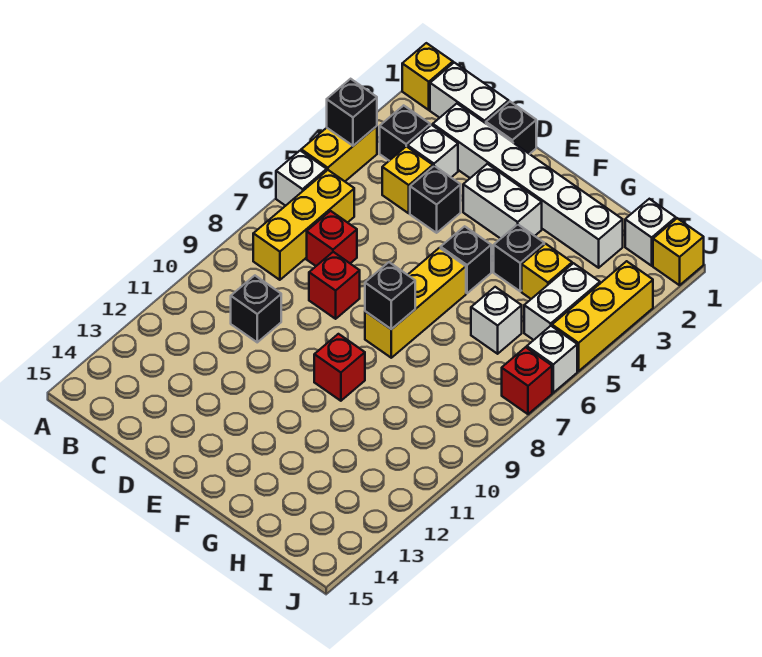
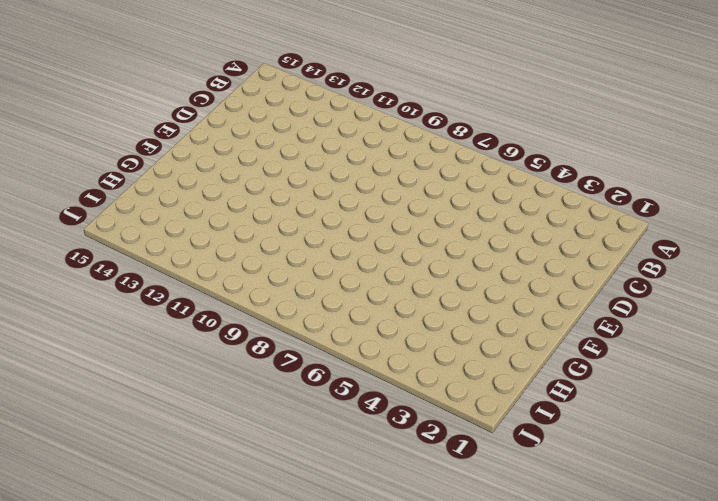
none -> yellow brick A1 level 1
none -> yellow brick A4:A5 level 1
none -> white brick A6 level 1

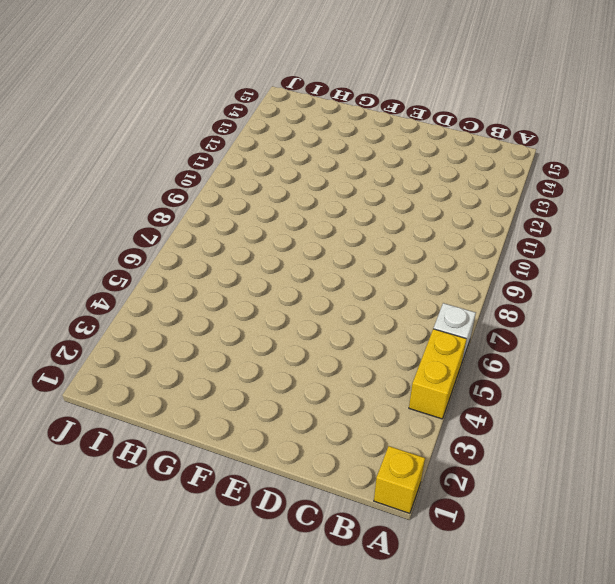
none -> white brick B1:C1 level 1
none -> black brick B3 level 1
none -> yellow brick B6:B8 level 1

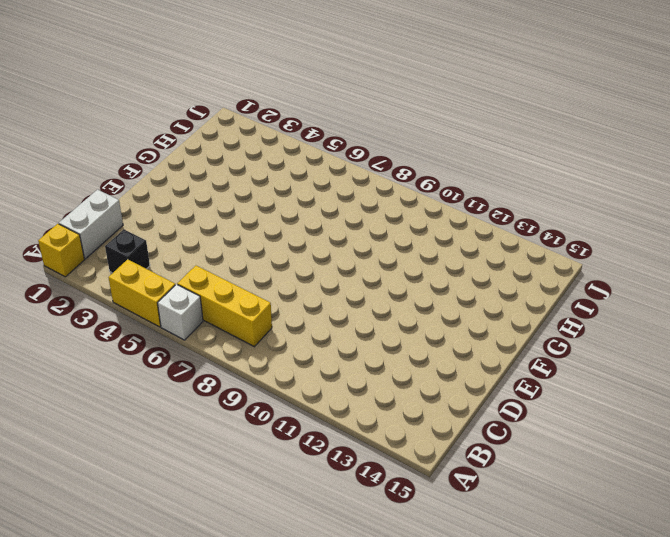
none -> white brick C2:H2 level 1
none -> white brick C3 level 1
none -> yellow brick C4 level 1

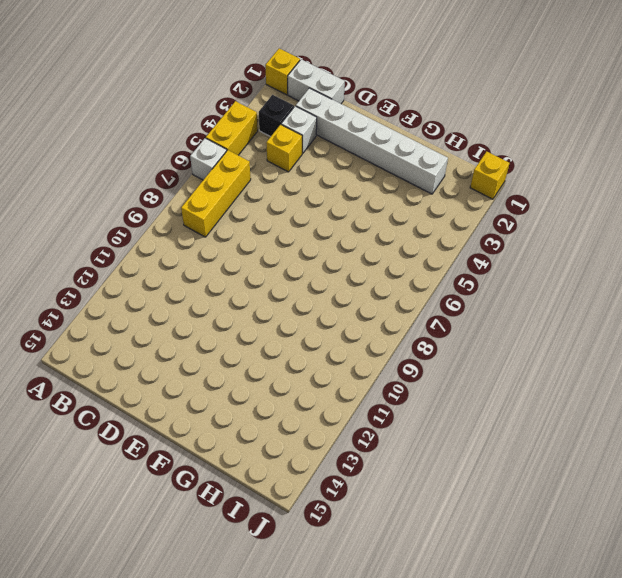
none -> red brick C7 level 1
none -> black brick C10 level 1
none -> black brick D1 level 1

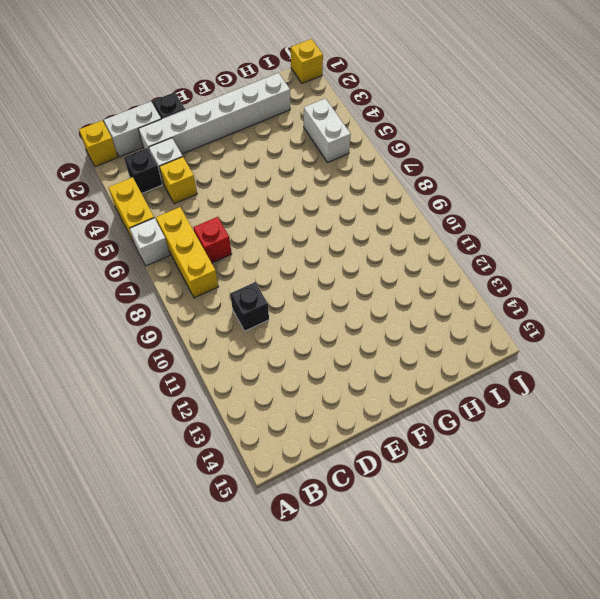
none -> black brick D4 level 1
none -> red brick D8 level 1
none -> white brick E3:F3 level 1

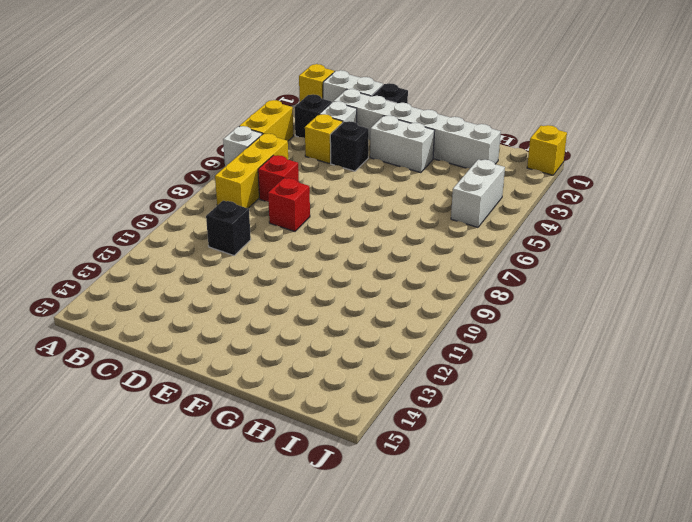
none -> black brick F5 level 1
none -> yellow brick F6:F8 level 1
none -> red brick F10 level 1

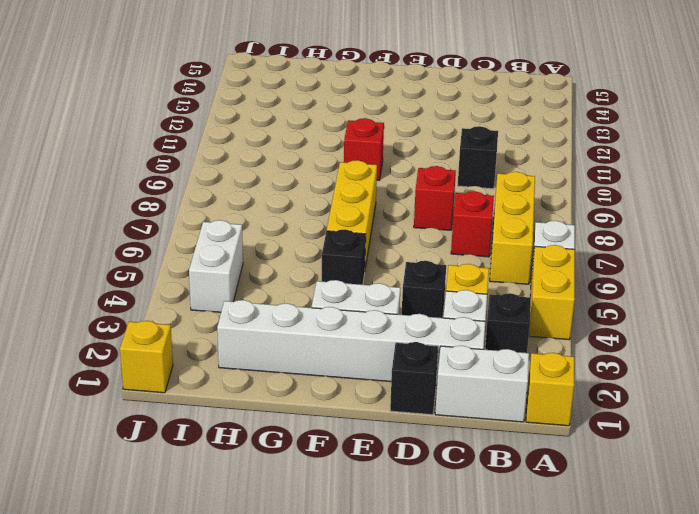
none -> black brick G4 level 1
none -> yellow brick H4 level 1
none -> white brick H6 level 1

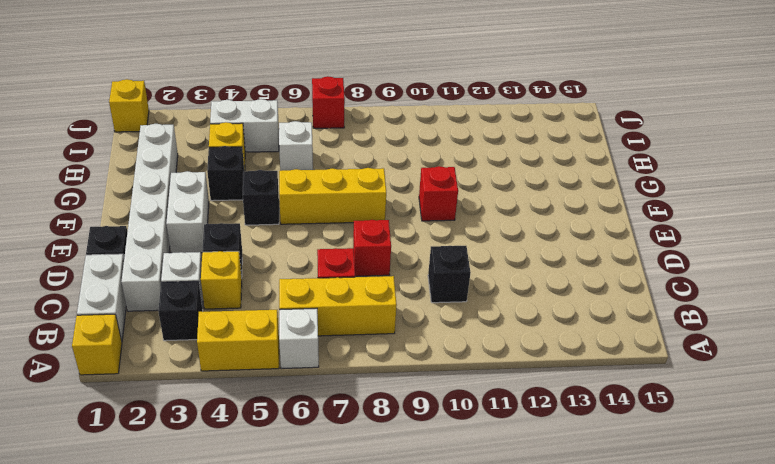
none -> white brick I1 level 1
none -> yellow brick J3:J5 level 1
none -> white brick J6 level 1

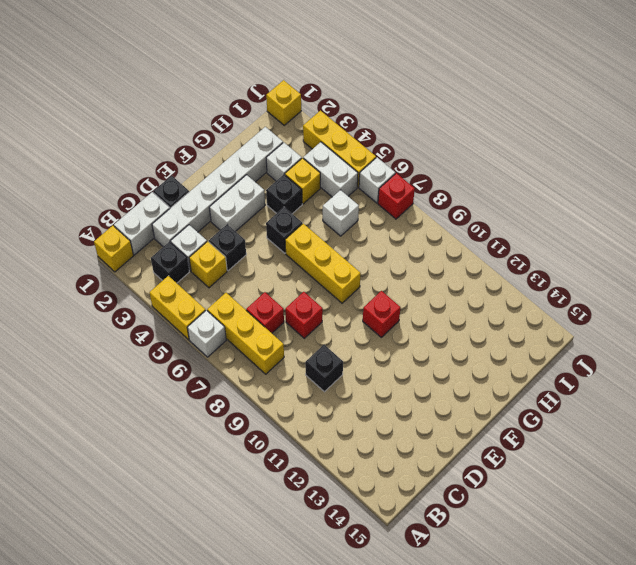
white brick H3 level 1 -> white brick I1 level 1
none -> black brick A4 level 2
none -> black brick F8 level 2

